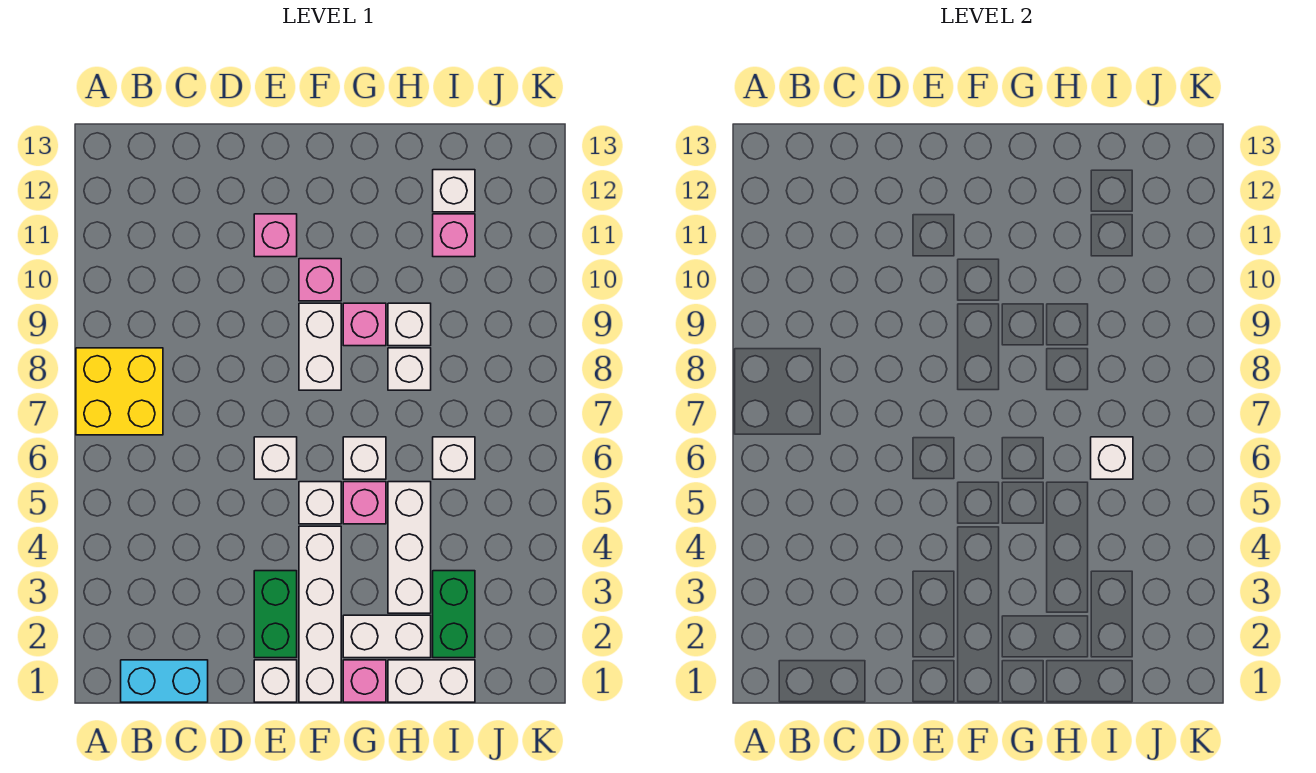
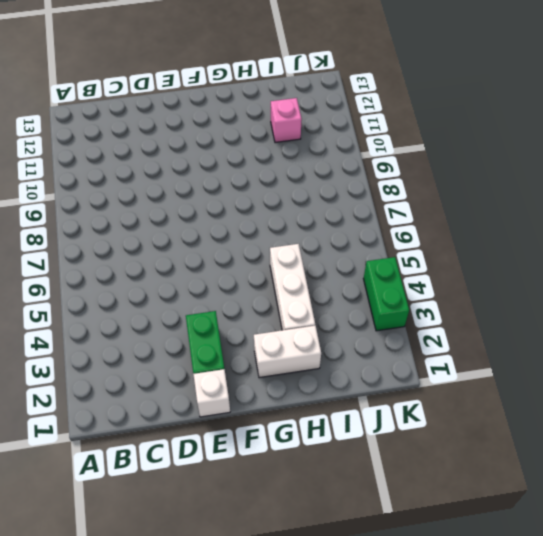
green brick K3:K4 level 1 -> green brick I2:I3 level 1
none -> yellow brick A7:B8 level 1
none -> cyan brick B1:C1 level 1
none -> white brick E6 level 1

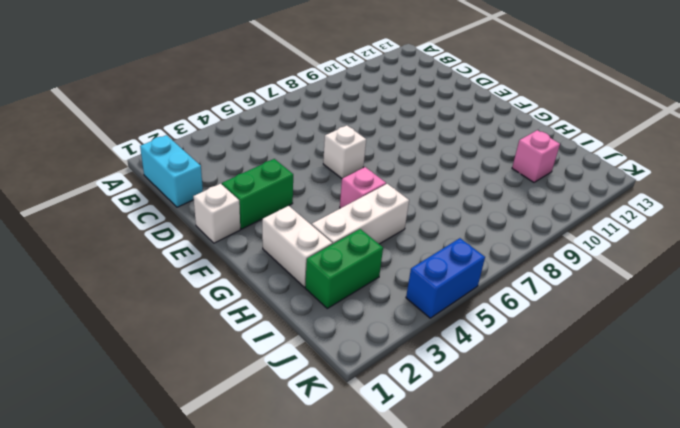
blue brick K4:K5 level 1 -> none
none -> yellow brick A7:B8 level 1
none -> pink brick E11 level 1
none -> white brick F1:F4 level 1

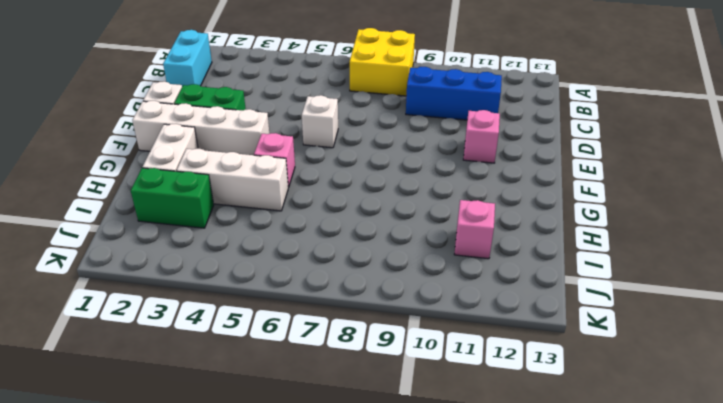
blue brick C9:C11 level 1 -> none
none -> white brick F5 level 1
none -> white brick F8:F9 level 1
none -> pink brick F10 level 1

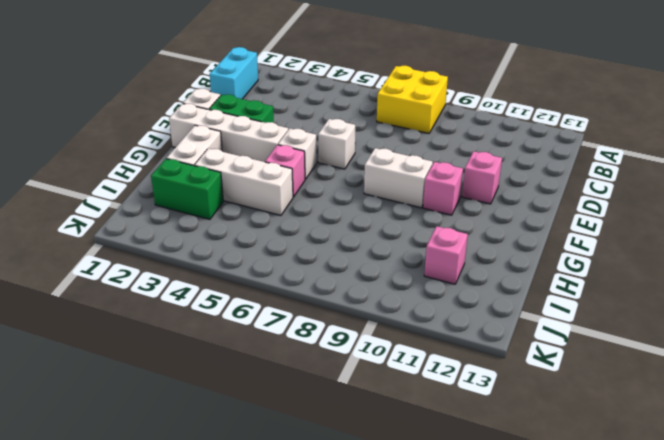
none -> pink brick G1 level 1
none -> white brick G6 level 1
none -> pink brick G9 level 1

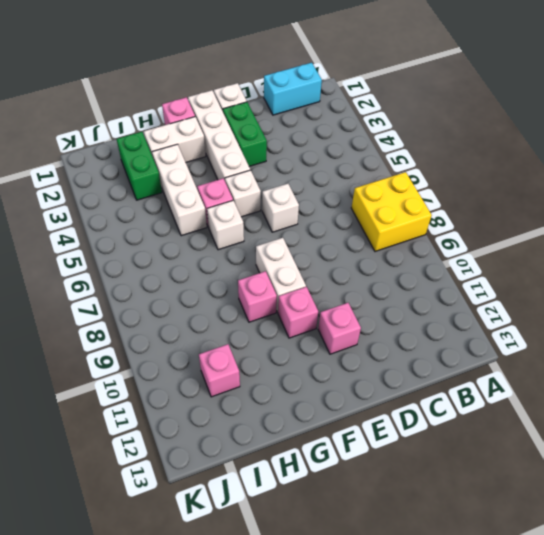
none -> white brick H1:I1 level 1
none -> white brick H8 level 1
none -> white brick H9 level 1

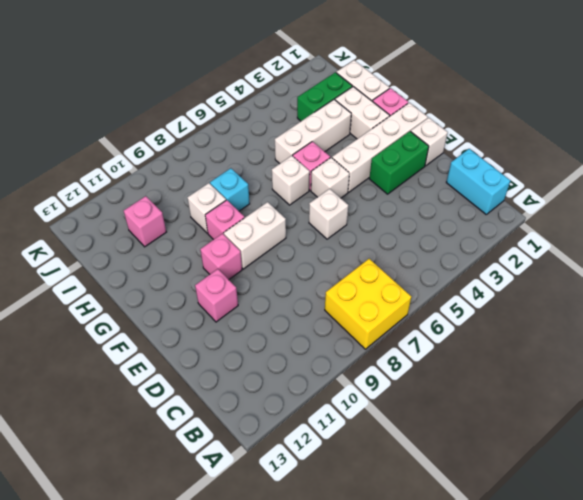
cyan brick H8 level 1 -> white brick H8 level 1
none -> white brick I6 level 1
none -> white brick I12 level 1
none -> white brick I6 level 2

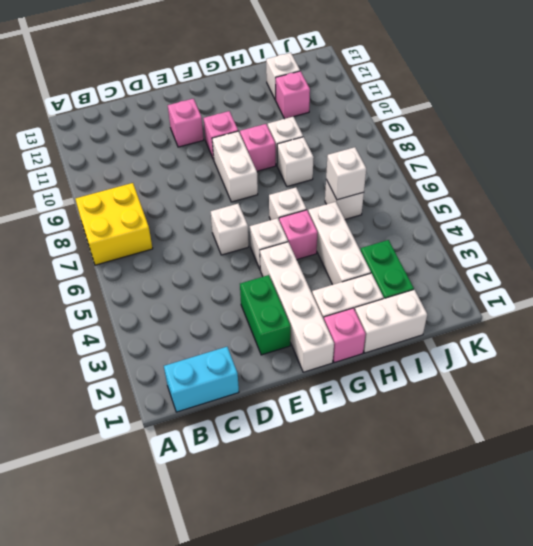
none -> white brick E1 level 1

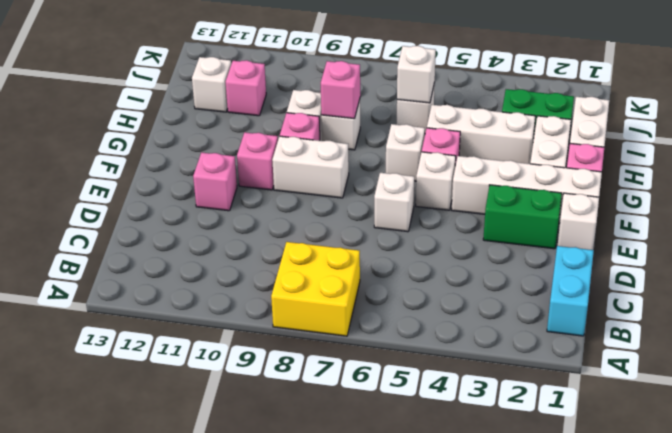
pink brick H8 level 2 -> none

